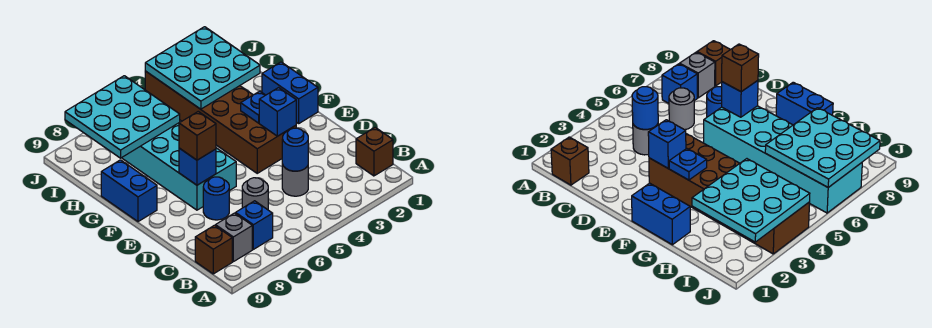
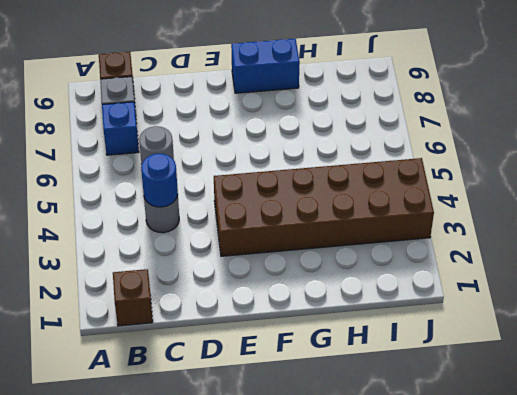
none -> blue round brick D7 level 1
none -> cyan brick E6:J7 level 1
none -> blue brick F1:G1 level 1

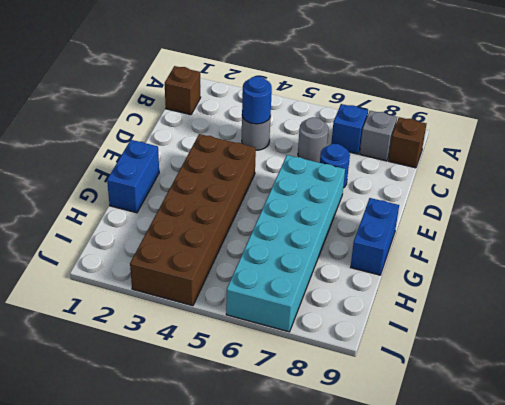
none -> blue brick E3 level 2
none -> blue brick E7 level 2
none -> blue plate F3 level 2

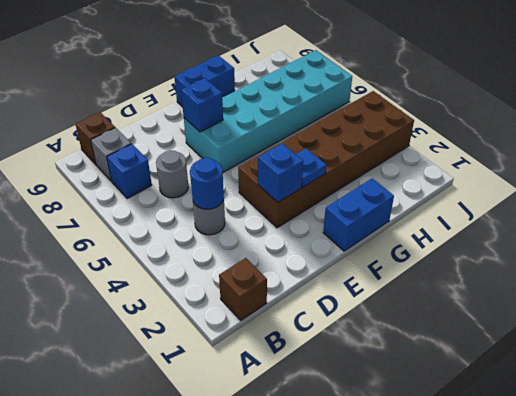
none -> blue round brick D7 level 1
none -> cyan plate H2:J4 level 2
none -> cyan plate H6:J8 level 2

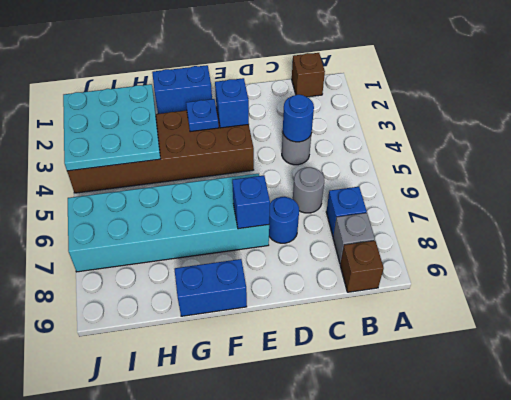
none -> cyan plate H6:J8 level 2
none -> brown brick E7 level 3

